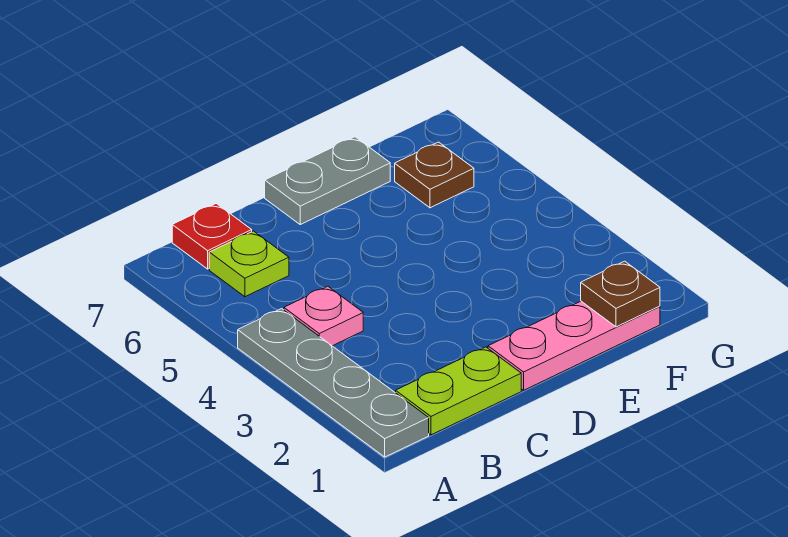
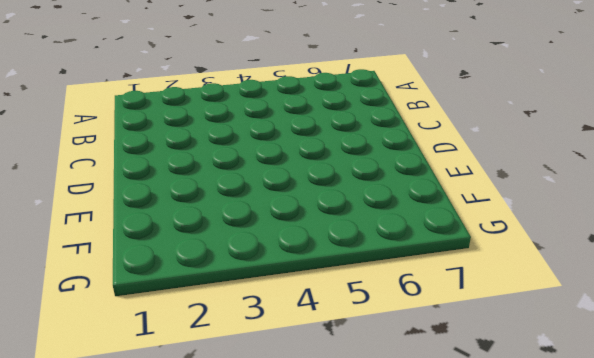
none -> grey plate A1:A4 level 1
none -> lime plate B1:C1 level 1

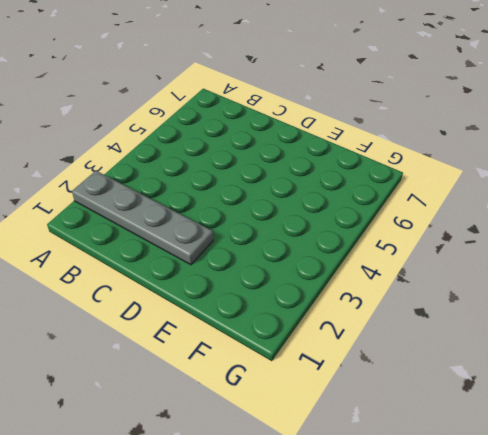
grey plate A2:D2 level 1 -> grey plate A1:A4 level 1
none -> lime plate B1:C1 level 1
none -> pink plate B4 level 1

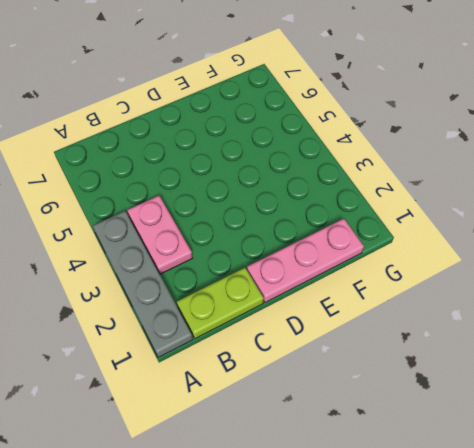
pink plate B3:B4 level 1 -> pink plate B4 level 1
none -> lime plate B6 level 1
none -> red plate B7 level 1

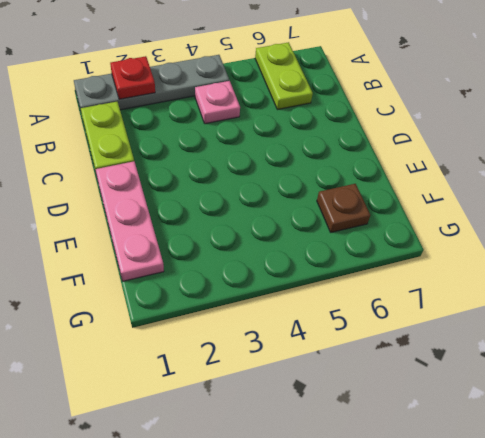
red plate A2 level 2 -> red plate B7 level 1
lime plate A6:B6 level 1 -> lime plate B6 level 1
none -> grey plate D7:E7 level 1
none -> brown plate F1 level 2

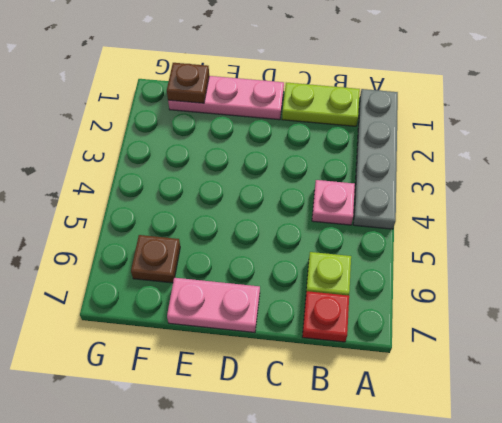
pink plate D7:E7 level 1 -> grey plate D7:E7 level 1

